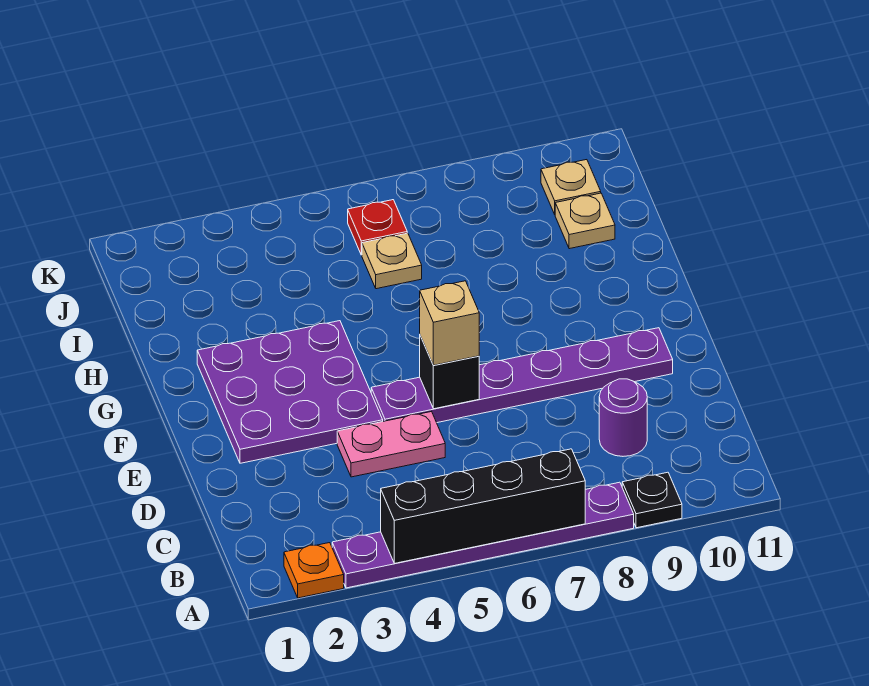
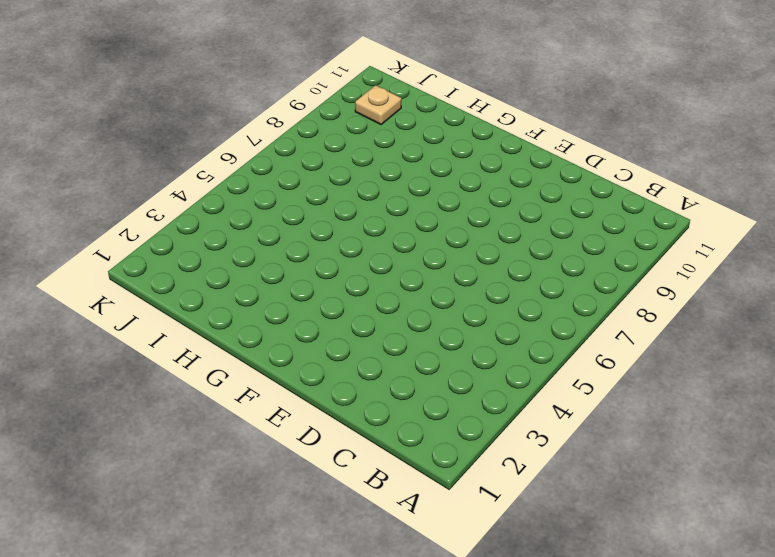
none -> orange plate A2 level 1
none -> purple plate A3:A8 level 1
none -> black plate A9 level 1

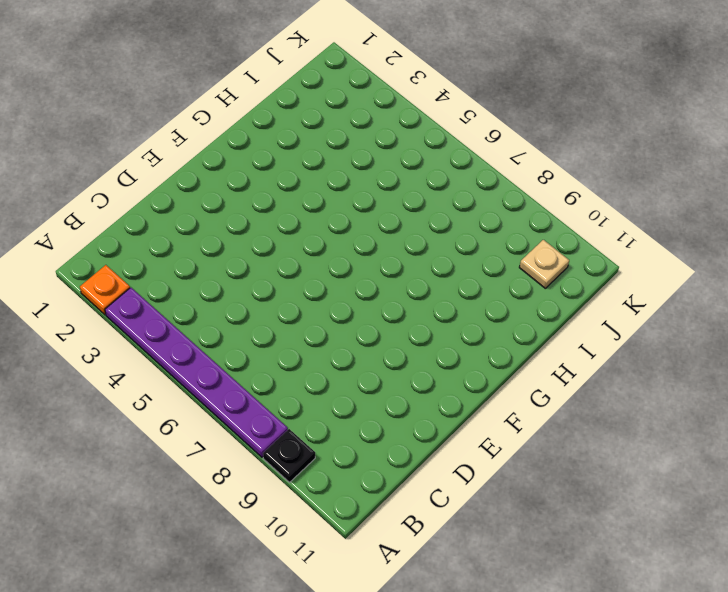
none -> purple round brick C9 level 1
none -> pink plate D4:D5 level 1
none -> purple plate E2:G4 level 1

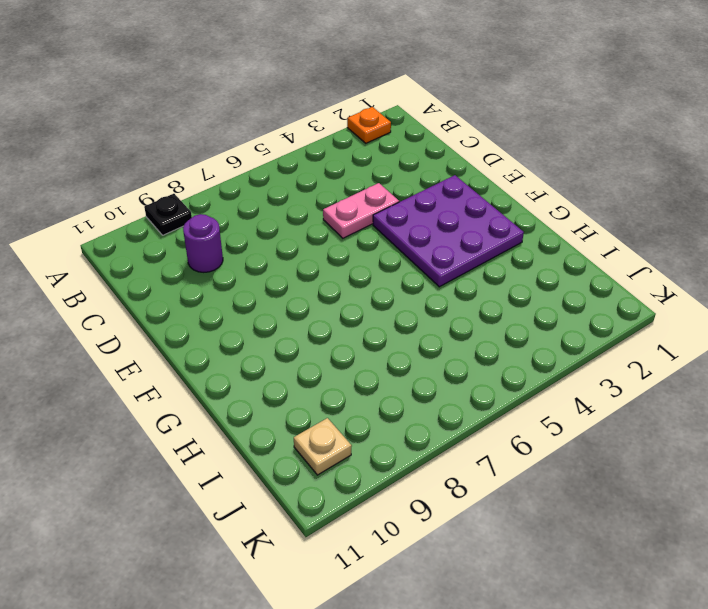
none -> purple plate A3:A8 level 1
none -> purple plate E5:E10 level 1
none -> tan plate I6 level 1

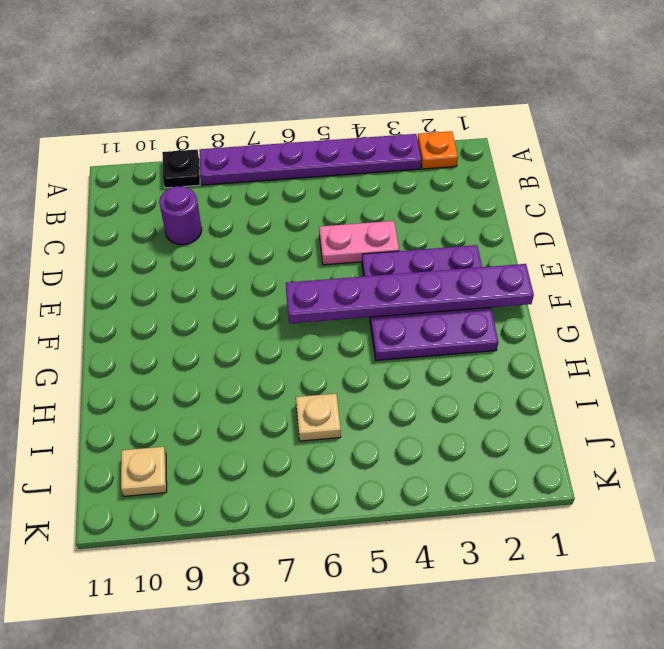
purple plate F1:F6 level 2 -> purple plate E5:E10 level 1
none -> tan plate I10 level 1
none -> red plate J6 level 1
none -> black brick A4:A7 level 2

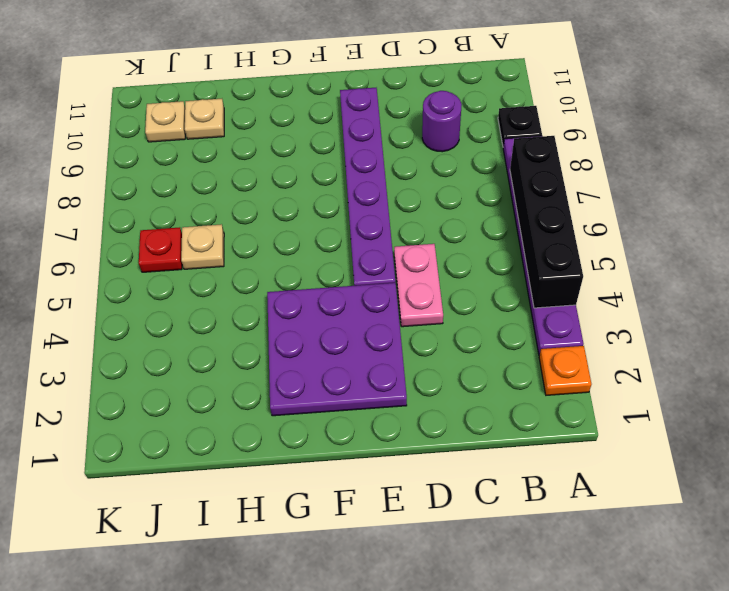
none -> black brick E6 level 2
none -> tan brick E6 level 3

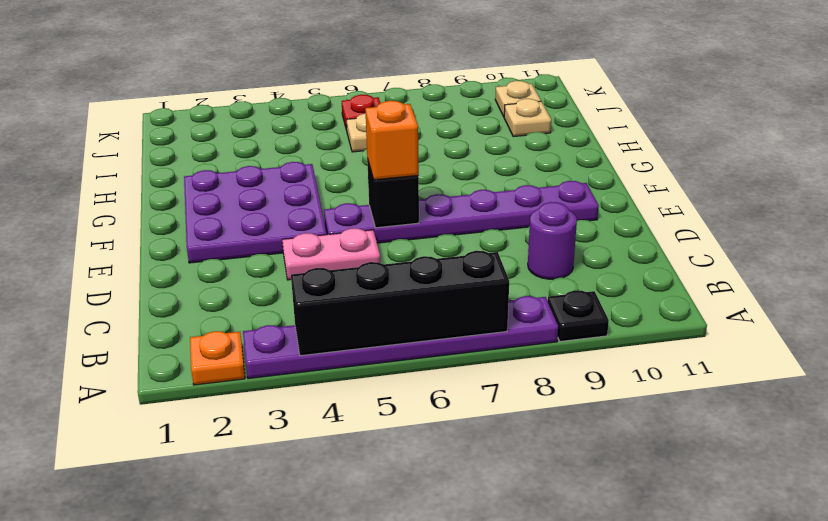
orange brick E6 level 3 -> tan brick E6 level 3

